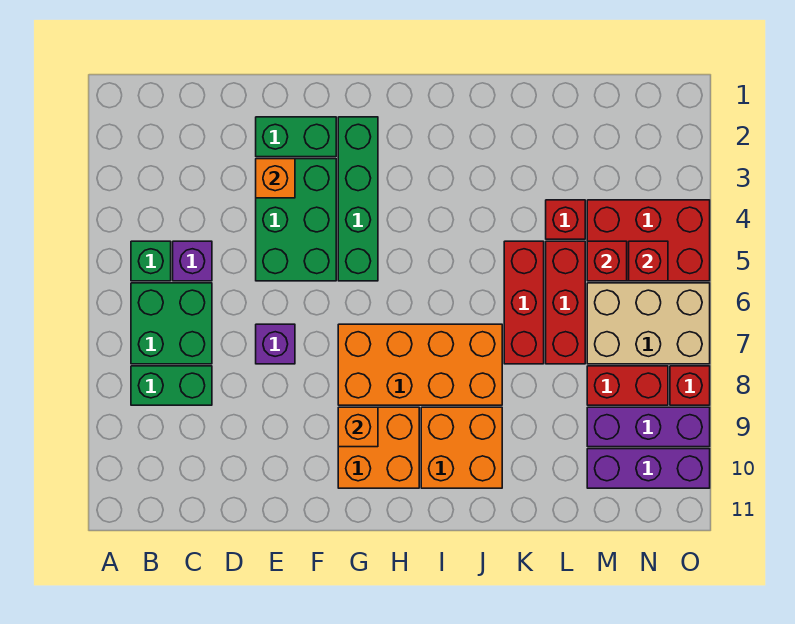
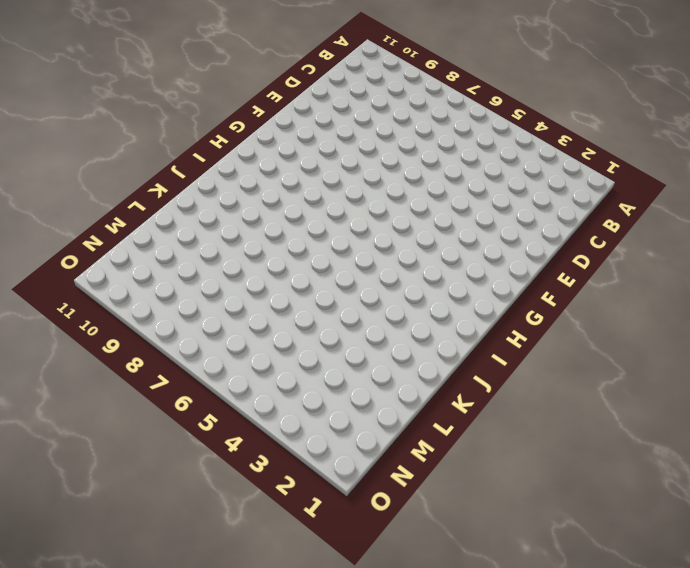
none -> green brick B5 level 1
none -> green brick B6:C7 level 1
none -> green brick B8:C8 level 1

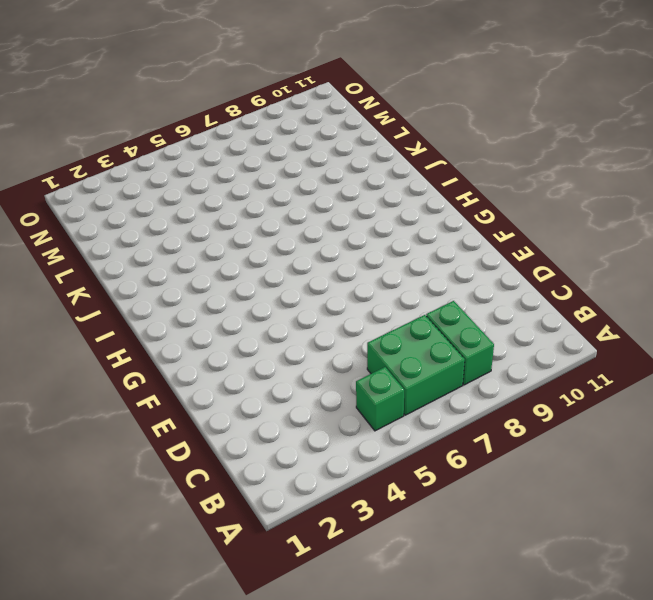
none -> purple brick C5 level 1
none -> green brick E2:F2 level 1
none -> green brick E3:F5 level 1

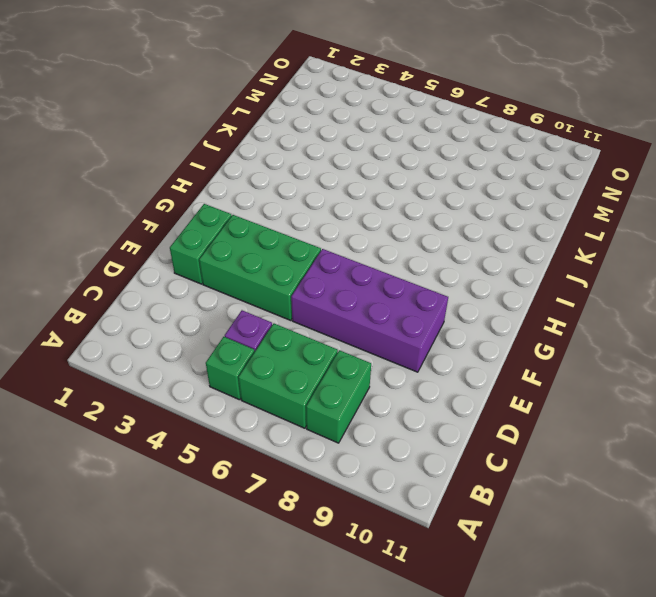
purple brick E6:F9 level 1 -> purple brick E7 level 1
none -> green brick G2:G5 level 1
none -> orange brick G7:J8 level 1
none -> orange brick G9:H10 level 1

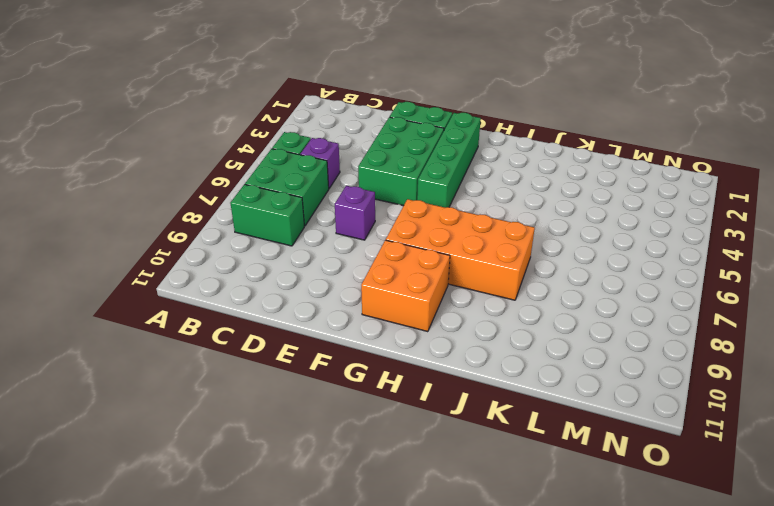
none -> orange brick I9:J10 level 1
none -> red brick K5:K7 level 1
none -> red brick L4 level 1

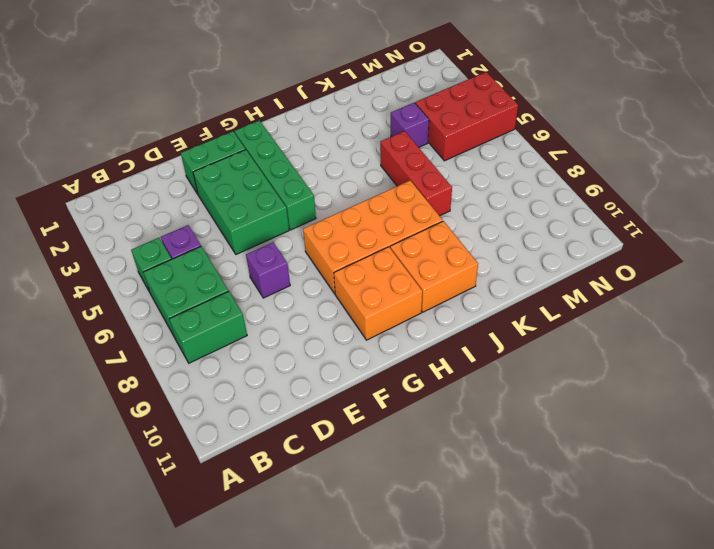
purple brick L4 level 1 -> red brick L4 level 1
none -> red brick L5:L7 level 1
none -> tan brick M6:O7 level 1
none -> red brick M8:N8 level 1

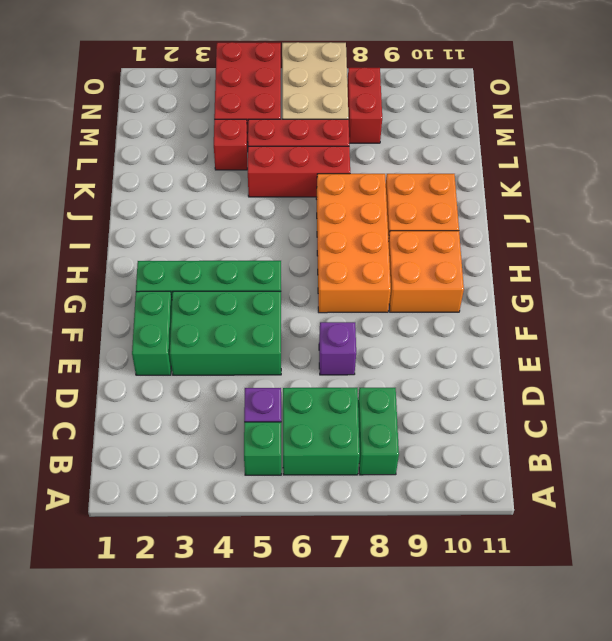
none -> purple brick M9:O9 level 1
none -> purple brick M10:O10 level 1
none -> red brick O8 level 1

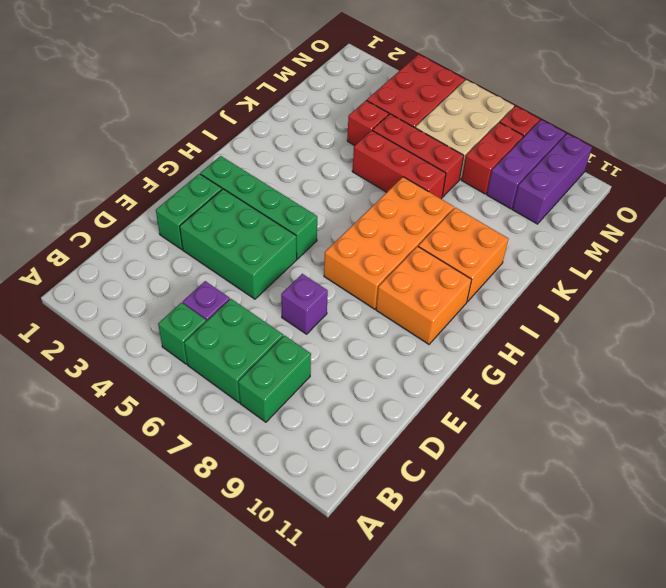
none -> orange brick E3 level 2
none -> orange brick G9 level 2
none -> red brick M5 level 2

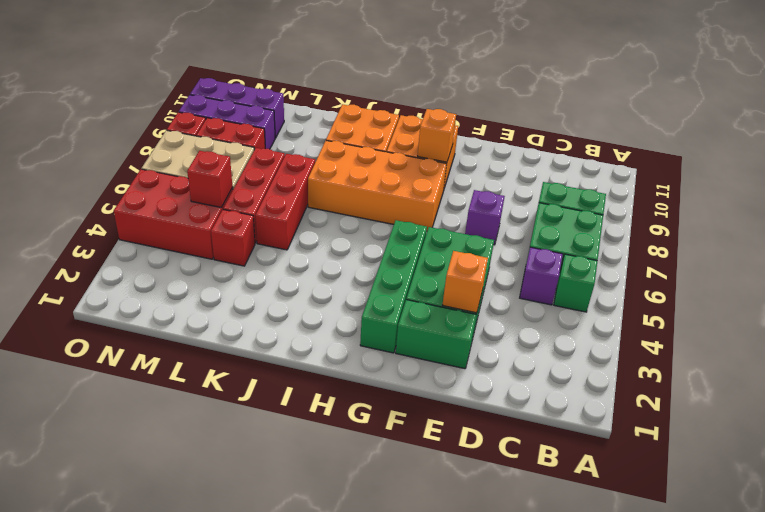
none -> red brick N5 level 2

